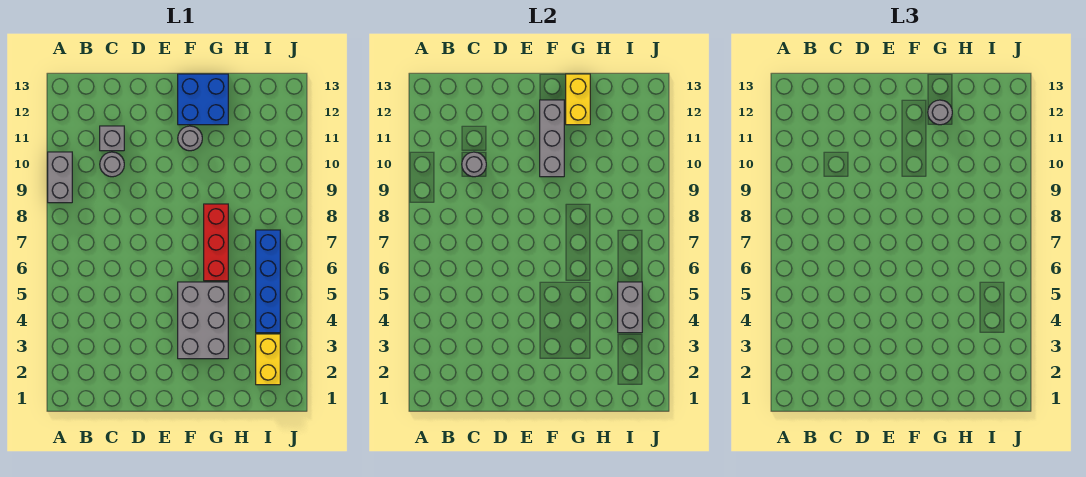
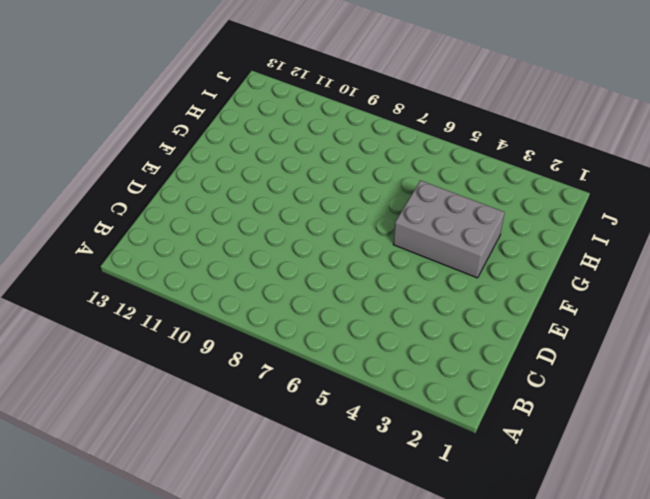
none -> grey brick A9:A10 level 1
none -> grey round brick C10 level 1
none -> grey brick C11 level 1

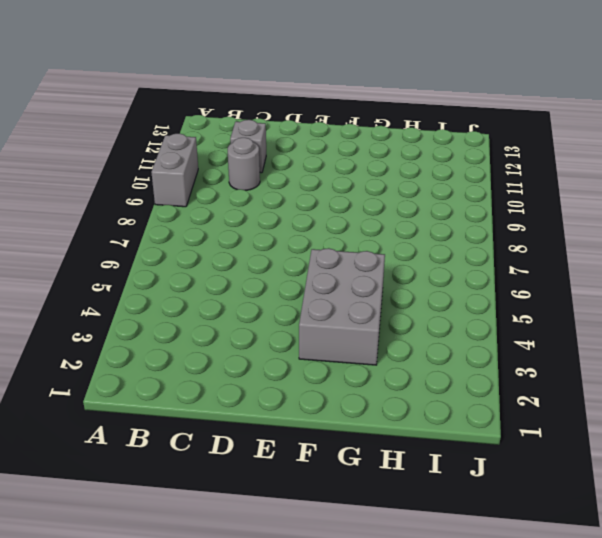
none -> grey round brick F11 level 1
none -> blue brick F12:G13 level 1
none -> red brick G6:G8 level 1

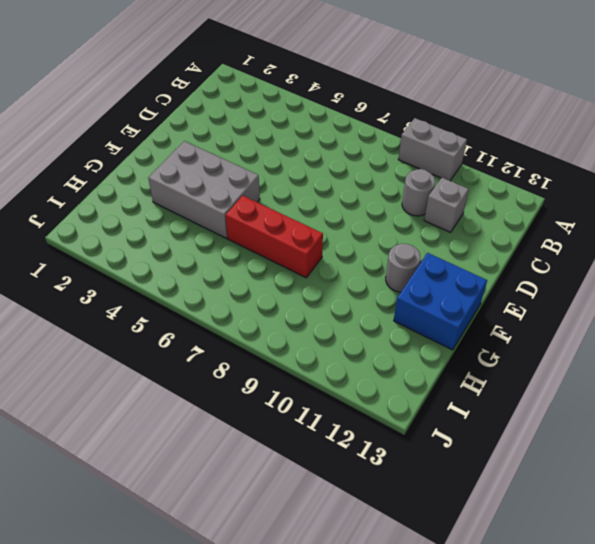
none -> yellow brick I2:I3 level 1
none -> blue brick I4:I7 level 1
none -> grey round brick C10 level 2

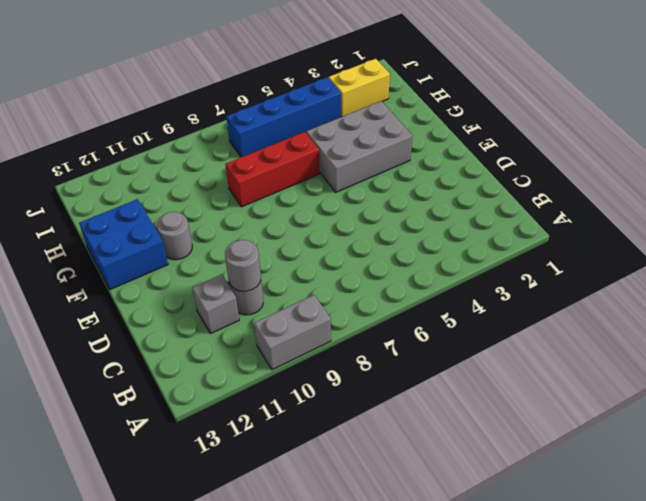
none -> grey brick F10:F12 level 2
none -> yellow brick G12:G13 level 2
none -> grey brick I4:I5 level 2

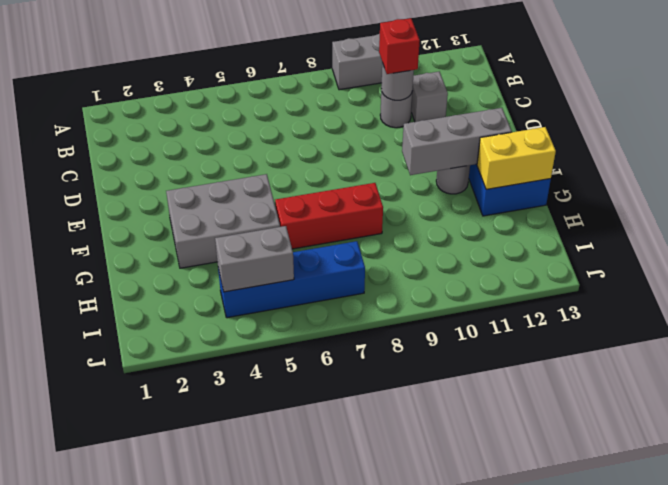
red brick C10 level 3 -> none
none -> yellow brick I2:I3 level 1
none -> grey round brick G12 level 3

